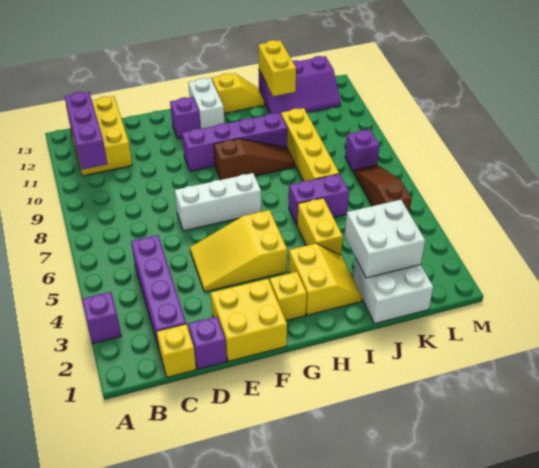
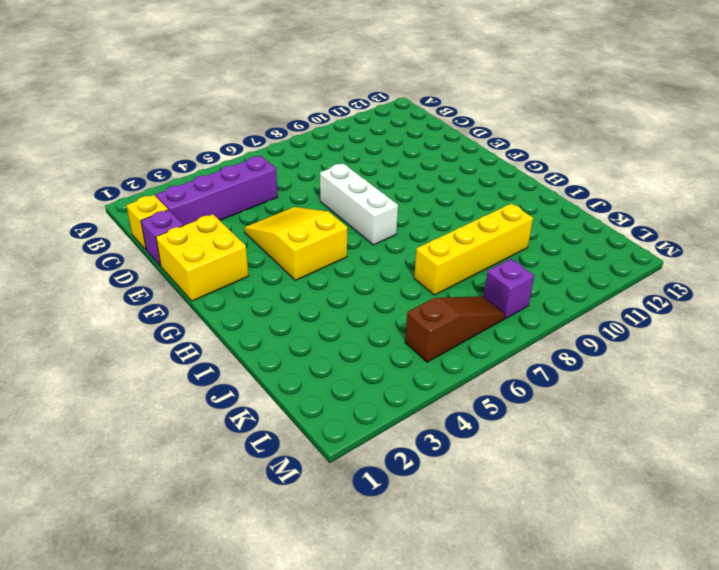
none -> purple brick A3 level 1
none -> yellow brick B11:C13 level 1
none -> purple brick F10:I10 level 1

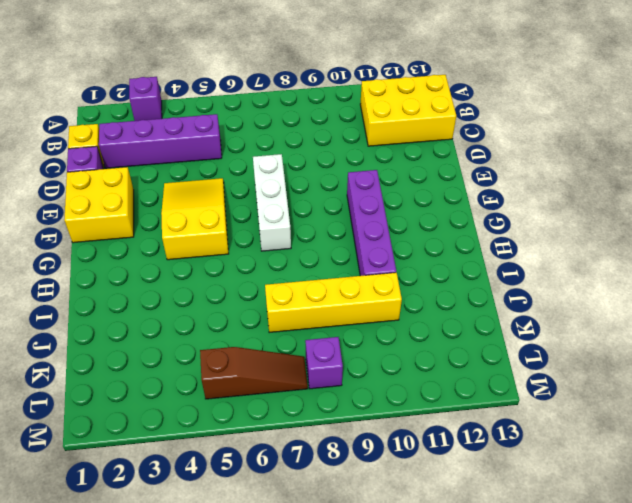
none -> purple brick F12 level 1
none -> yellow brick G2 level 1
none -> brown slope G9:I9 level 1 top G

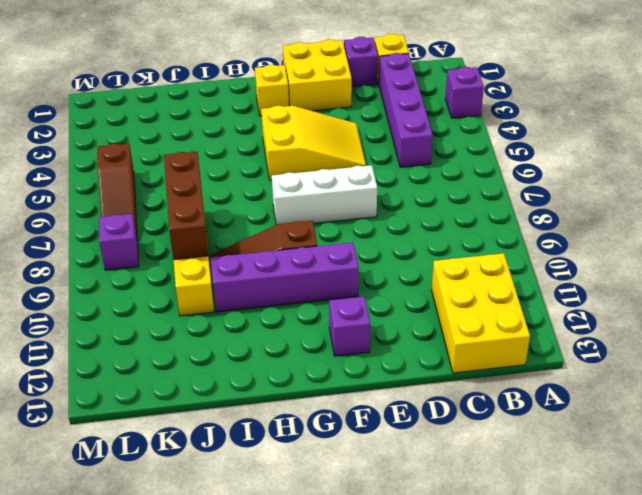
brown brick J7:J9 level 2 -> none
none -> white brick G12:G13 level 1
none -> yellow slope H2:I3 level 1 top H
none -> yellow slope H13:I13 level 1 top H

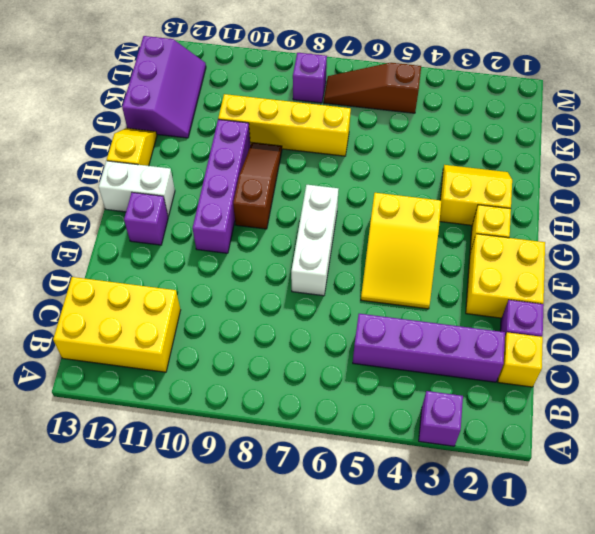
none -> yellow brick I4:I5 level 1
none -> purple brick I6:J6 level 1
none -> white brick J1:K2 level 1

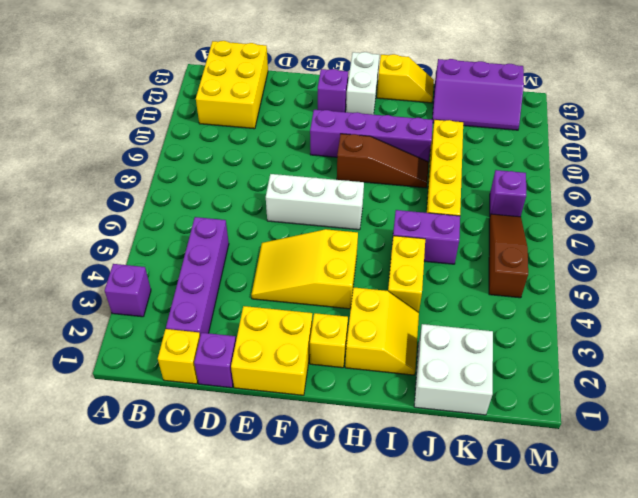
none -> purple brick B10:B12 level 2
none -> white brick J2:K3 level 2
none -> yellow brick J12:J13 level 2

